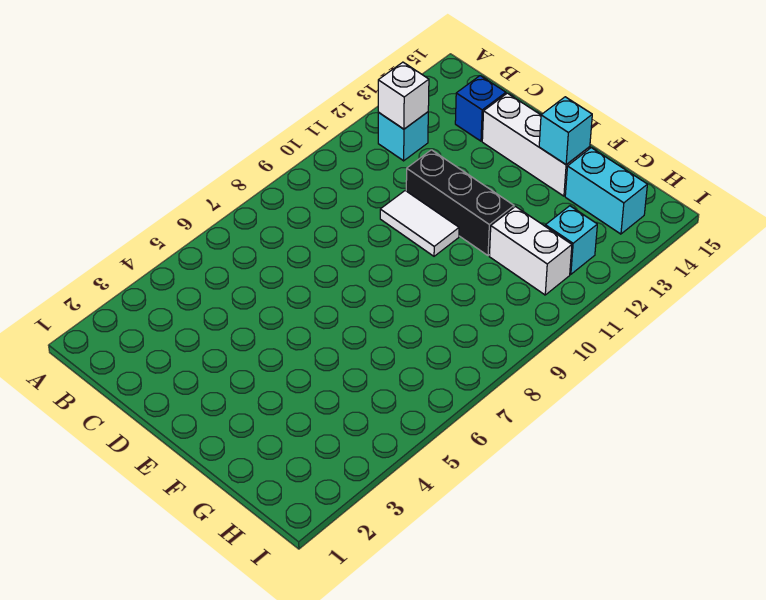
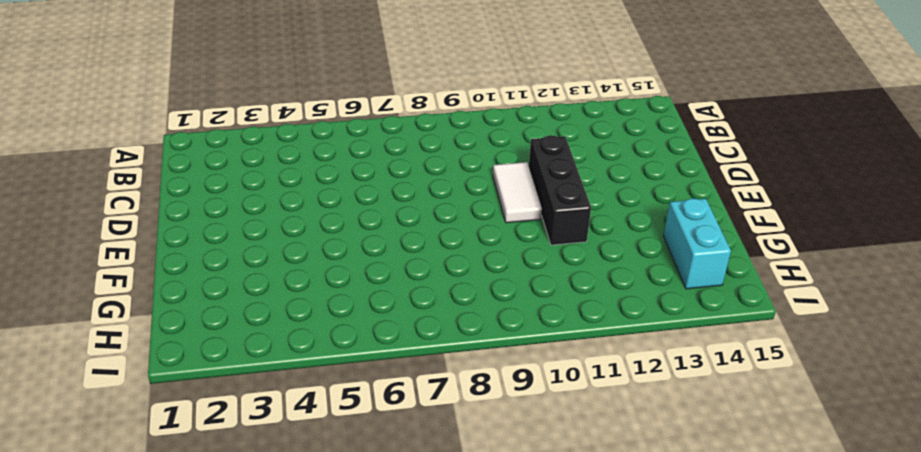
none -> cyan brick B12 level 1
none -> blue brick C14 level 1

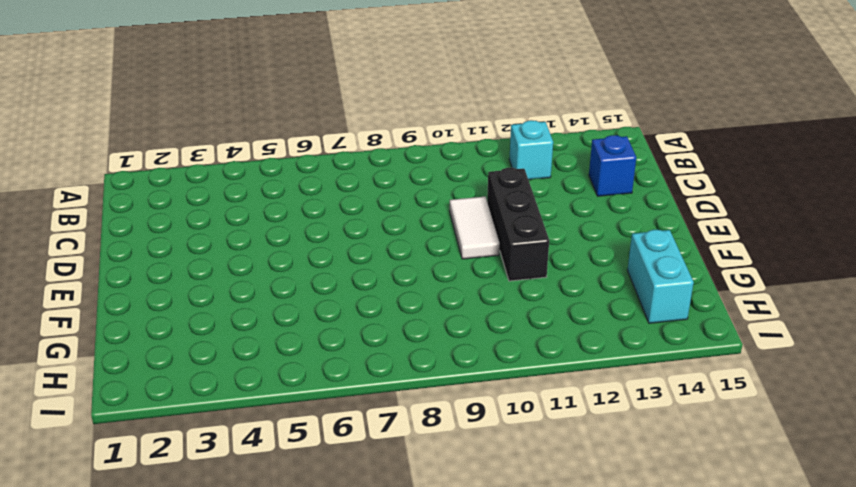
none -> white brick D14:F14 level 1
none -> white brick G11:H11 level 1

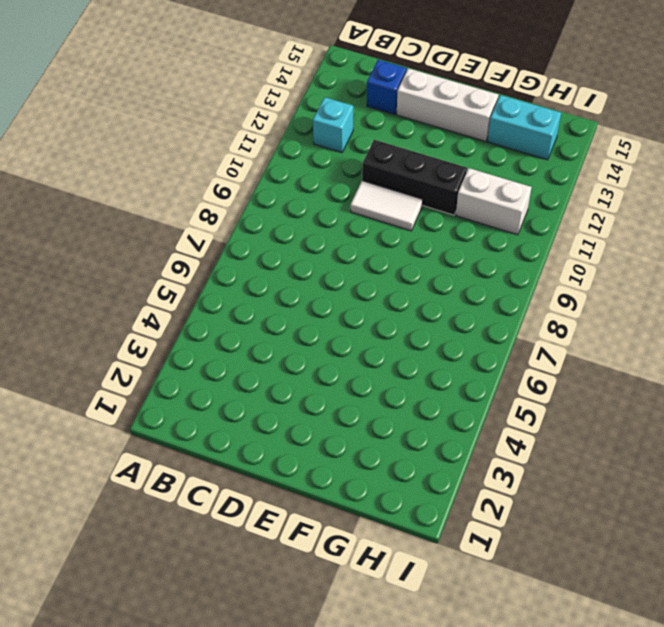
none -> cyan brick H12 level 1
none -> white brick B12 level 2

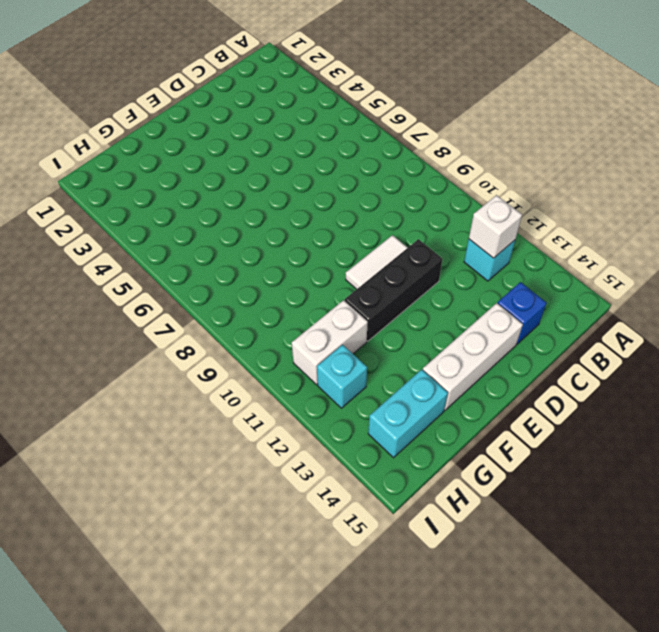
none -> cyan brick F14 level 2

